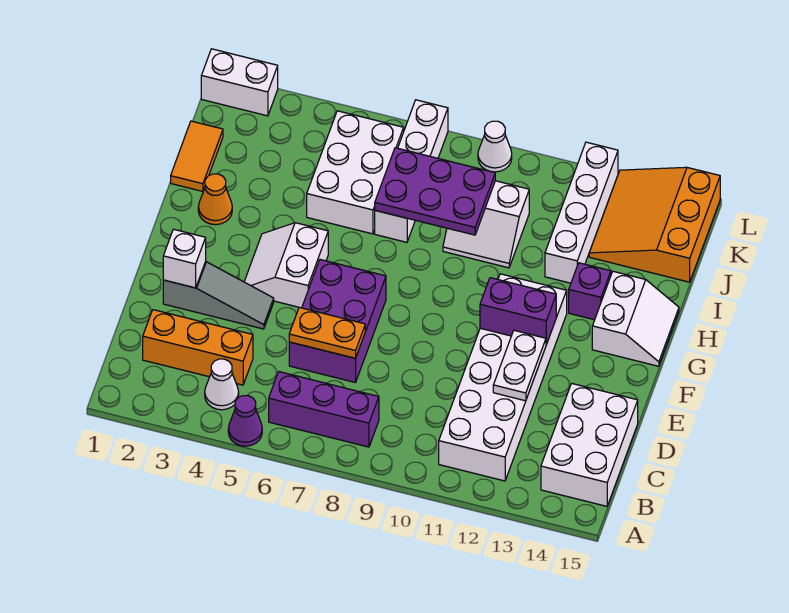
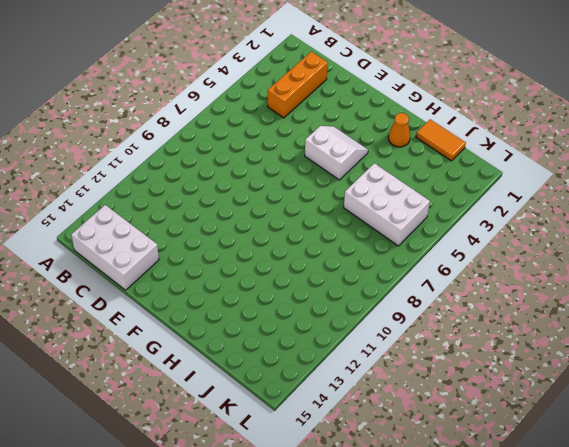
none -> purple cone A5 level 1
none -> white cone B4 level 1
none -> purple brick B6:B8 level 1

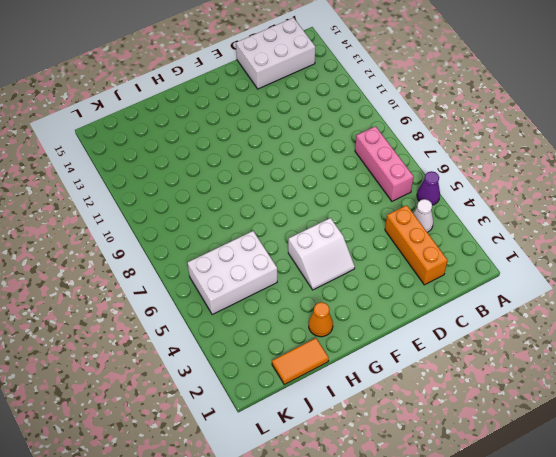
pink brick B6:B8 level 1 -> purple brick B6:B8 level 1
none -> white brick B11:G12 level 1
none -> purple brick D6:F7 level 1
none -> grey slope E2:E4 level 1 top 2

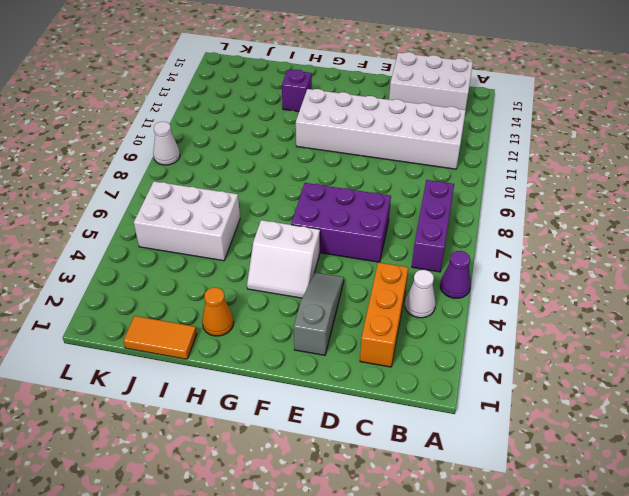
none -> white slope G14:H15 level 1 top 14
none -> white brick I7:L7 level 1
none -> white slope I9:J10 level 1 top J

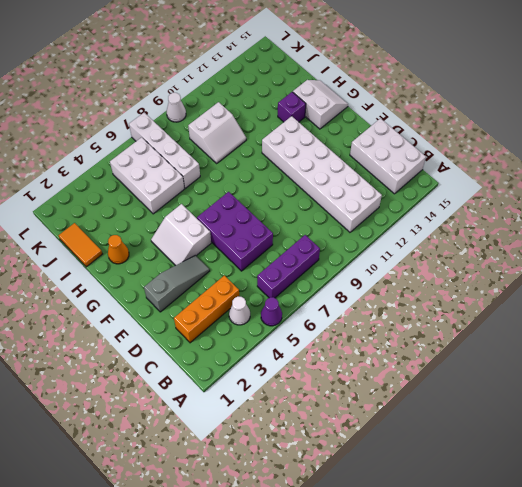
none -> white brick I12:L12 level 1
none -> orange slope J13:L15 level 1 top 15
none -> white brick L1:L2 level 1

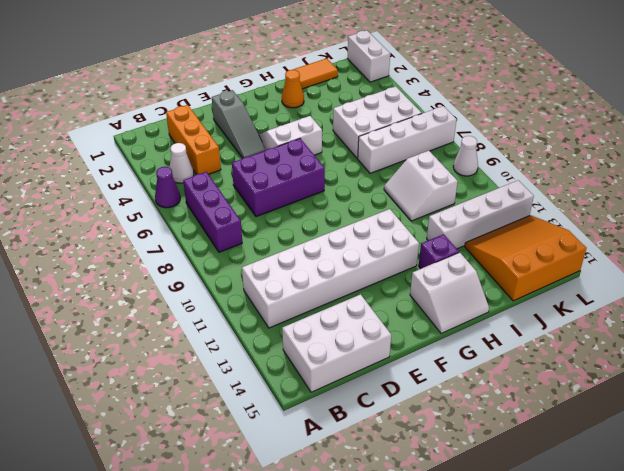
none -> orange plate D6:D7 level 2
none -> white plate D12:E12 level 2
none -> white brick E2 level 2

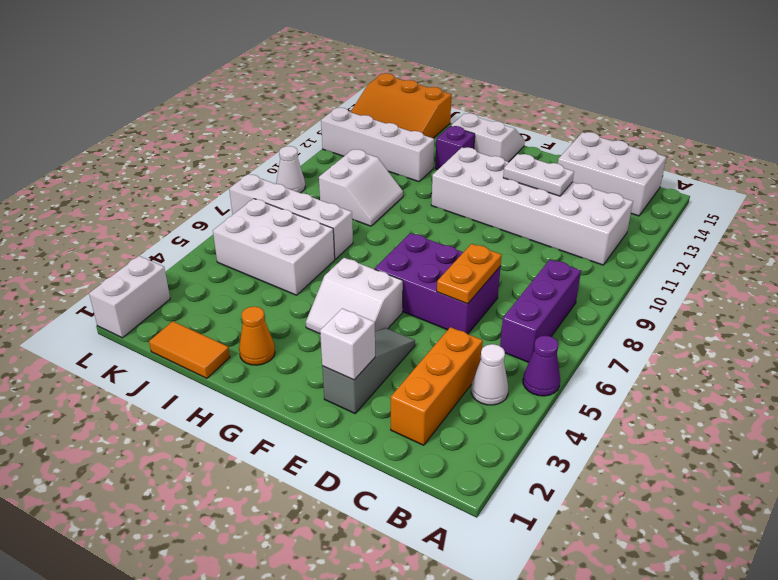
none -> purple brick F11:F12 level 2
none -> purple plate I7:J9 level 2

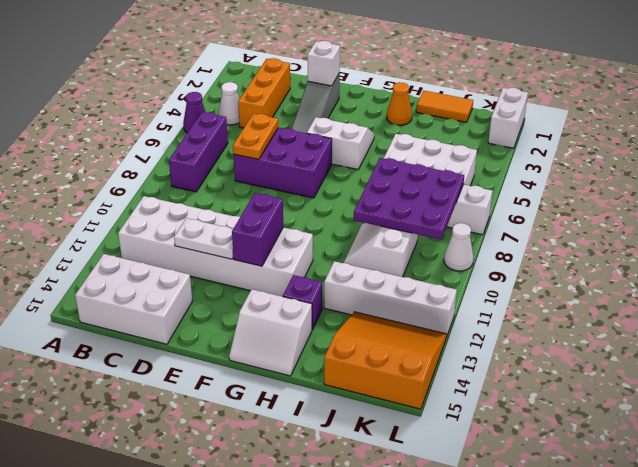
purple plate I7:K9 level 2 -> purple plate I7:J9 level 2

